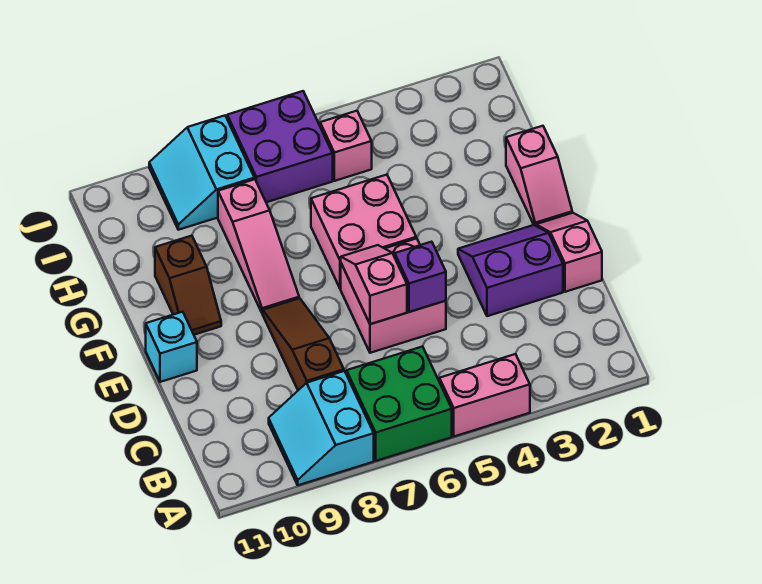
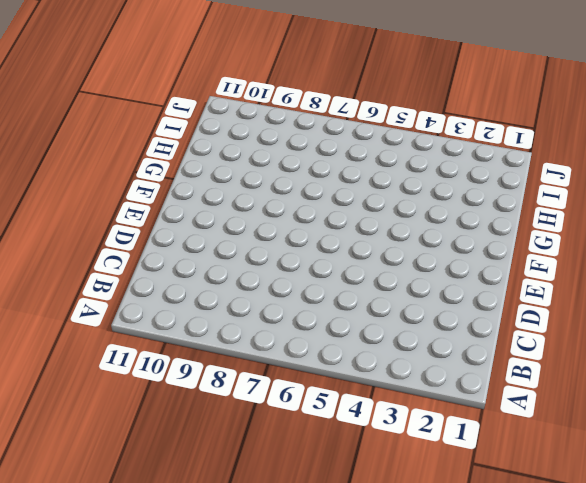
none -> pink brick A4:A5 level 1
none -> green brick A6:B7 level 1
none -> cyan slope A8:B9 level 1 top 8

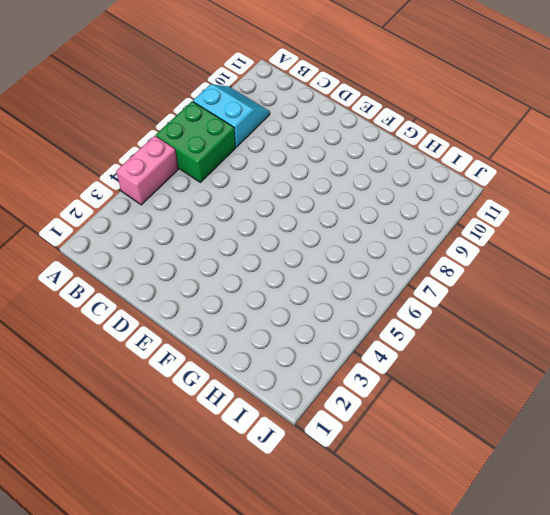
none -> brown slope C8:E8 level 1 top C
none -> pink slope D1:E1 level 1 top D
none -> purple slope D2:E3 level 1 top D

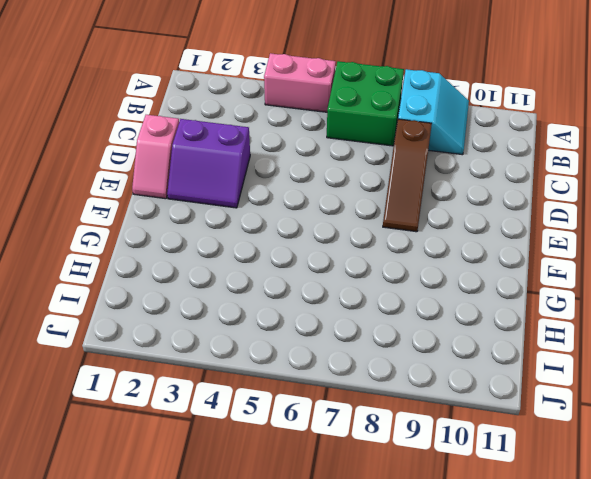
none -> pink brick D5:E6 level 1
none -> cyan brick E11 level 1
none -> pink slope F1:G1 level 1 top G

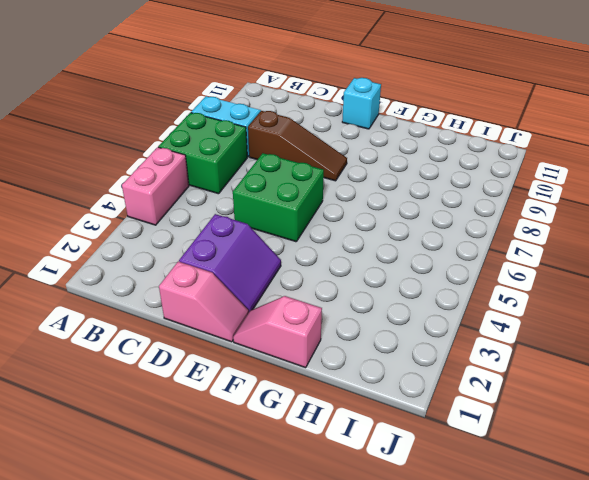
green brick D5:E6 level 1 -> pink brick D5:E6 level 1
none -> pink brick F5:G6 level 1
none -> pink slope F8:H8 level 1 top H
none -> brown slope F10:G10 level 1 top G

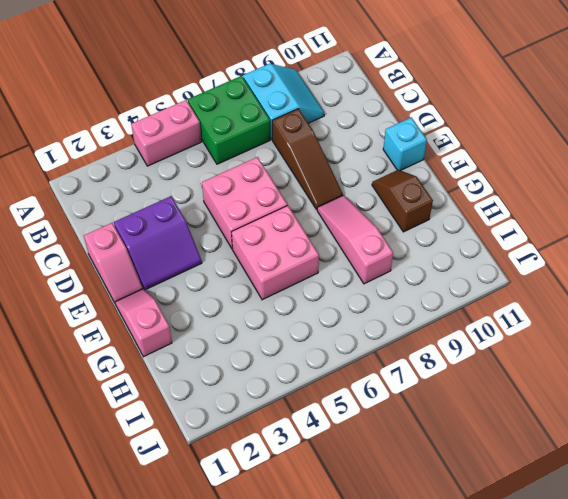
none -> pink brick I5 level 1
none -> purple brick I6:J7 level 1
none -> cyan slope I8:J9 level 1 top 8

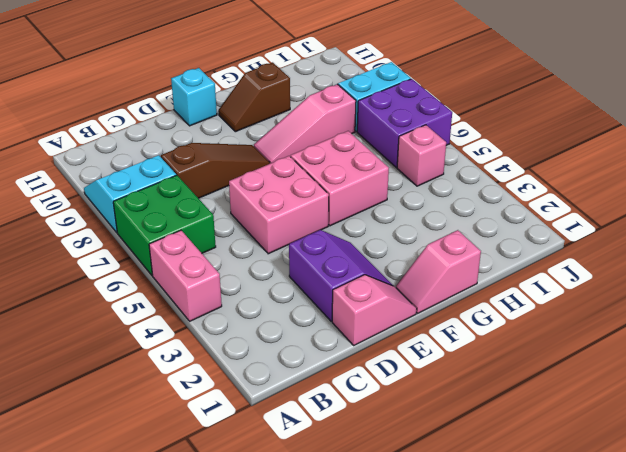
none -> purple brick D5 level 2
none -> pink slope D6:E6 level 2 top D

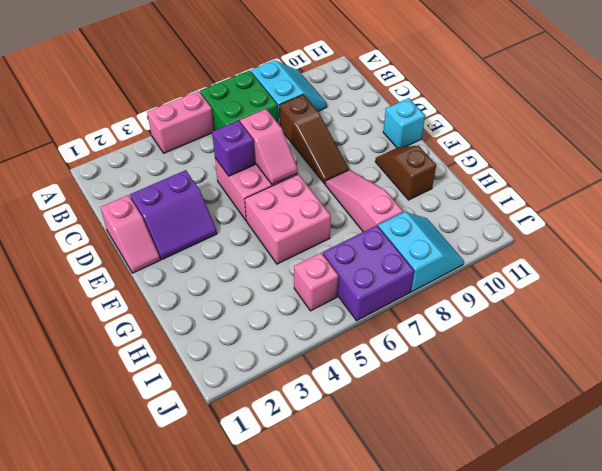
none -> pink slope F1:G1 level 1 top G

